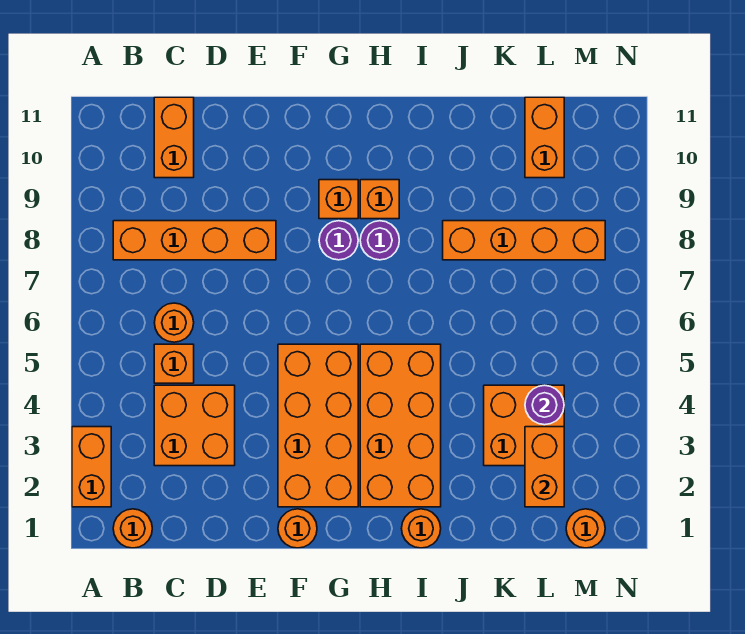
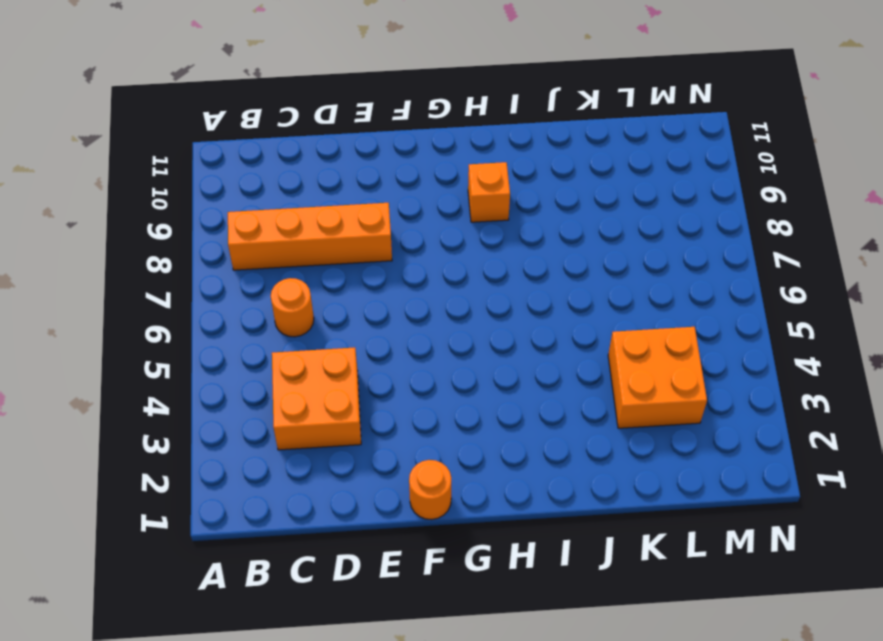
none -> orange brick A2:A3 level 1
none -> orange round brick B1 level 1
none -> orange brick C5 level 1

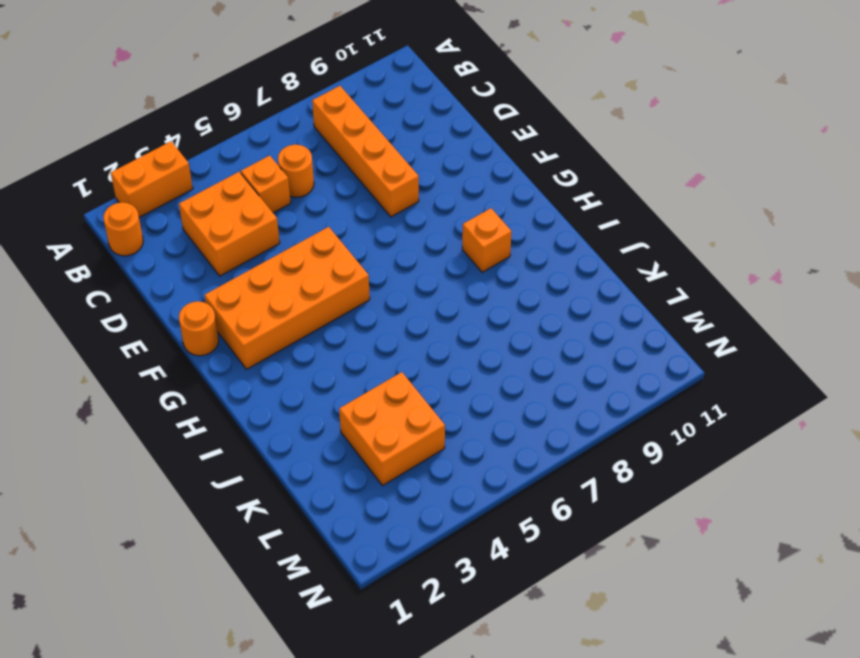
none -> orange brick C10:C11 level 1
none -> purple round brick G8 level 1
none -> orange brick G9 level 1

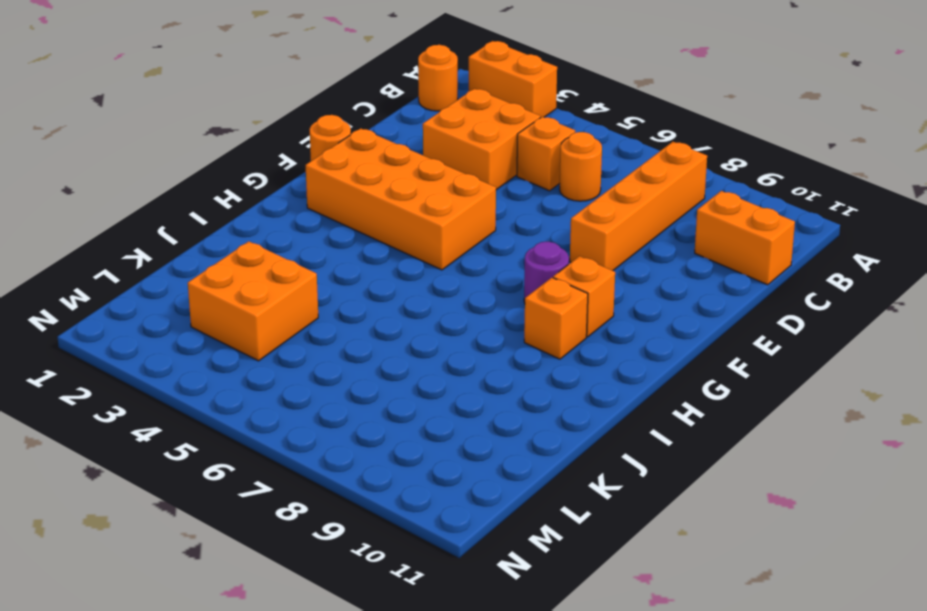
none -> orange brick H2:I5 level 1
none -> purple round brick H8 level 1
none -> orange round brick I1 level 1

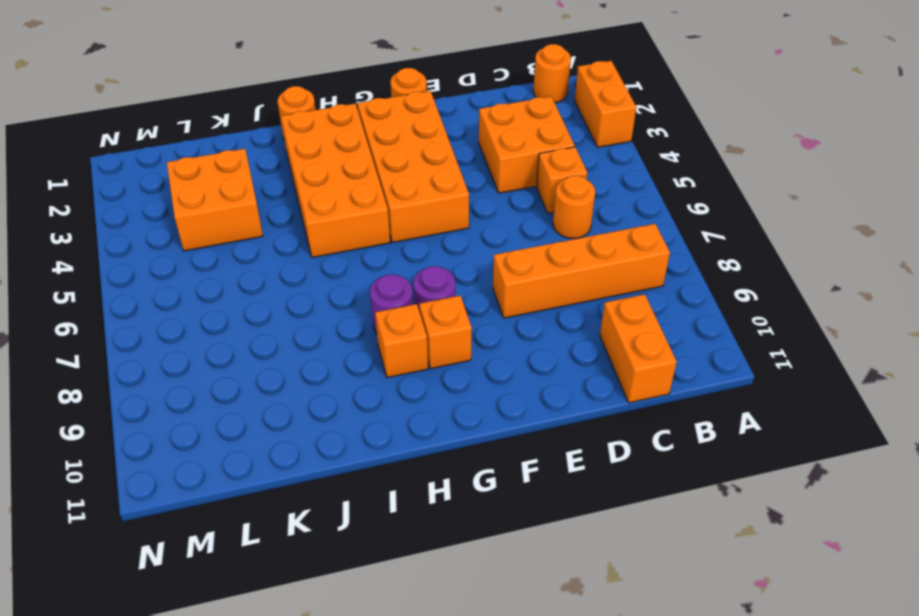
none -> orange brick J8:M8 level 1
none -> orange brick L10:L11 level 1
none -> orange round brick M1 level 1

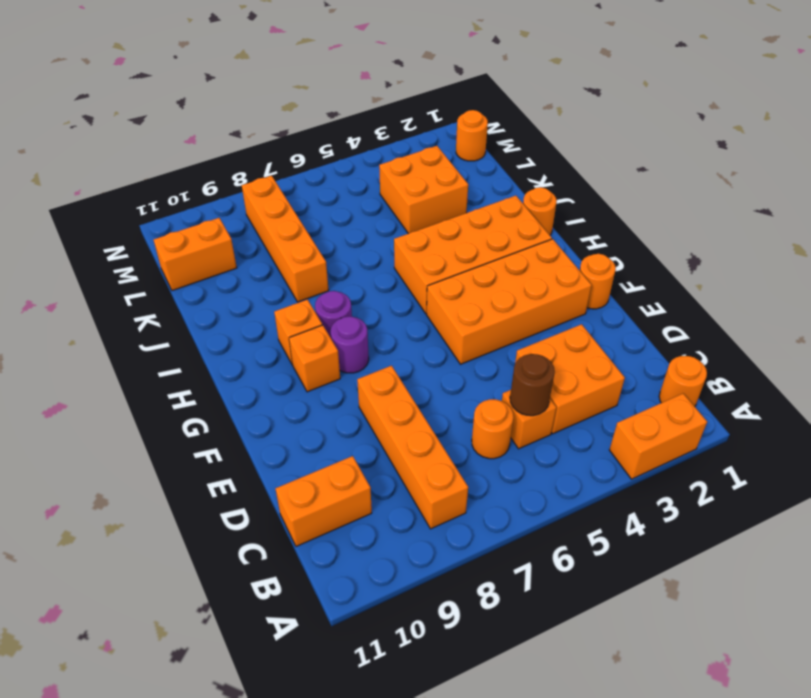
brown round brick C5 level 2 -> none
none -> orange brick L2:L3 level 2
none -> purple round brick L4 level 2

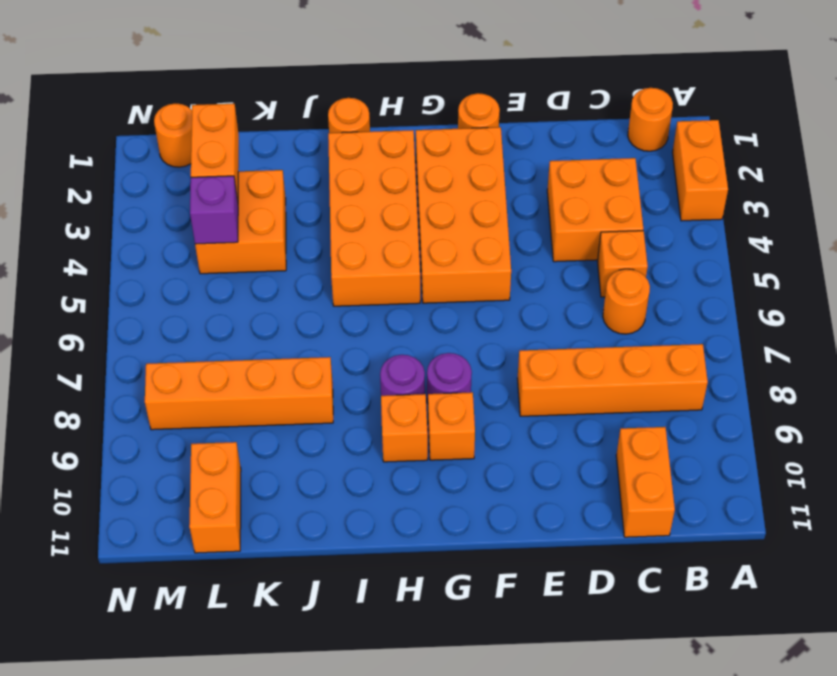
purple brick L4 level 2 -> purple round brick L4 level 2

